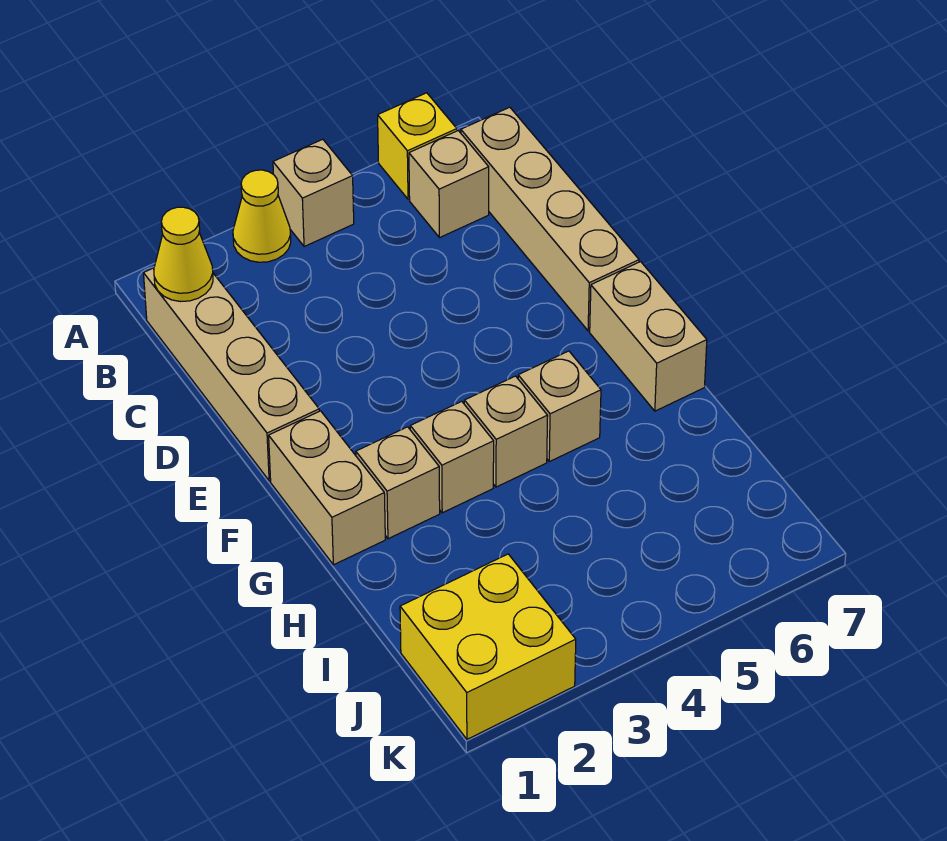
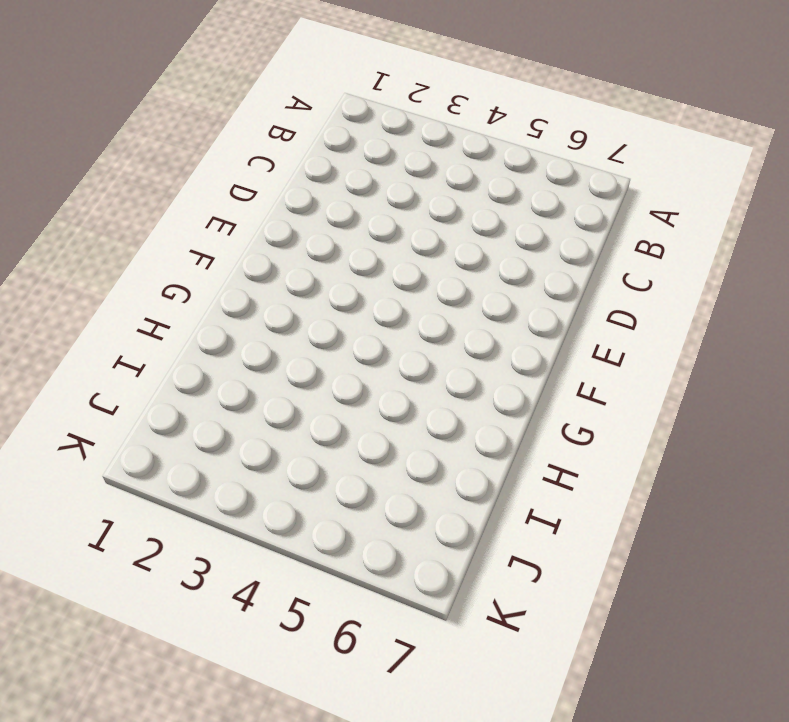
none -> yellow cone A3 level 1
none -> tan brick A4 level 1
none -> yellow brick A6 level 1

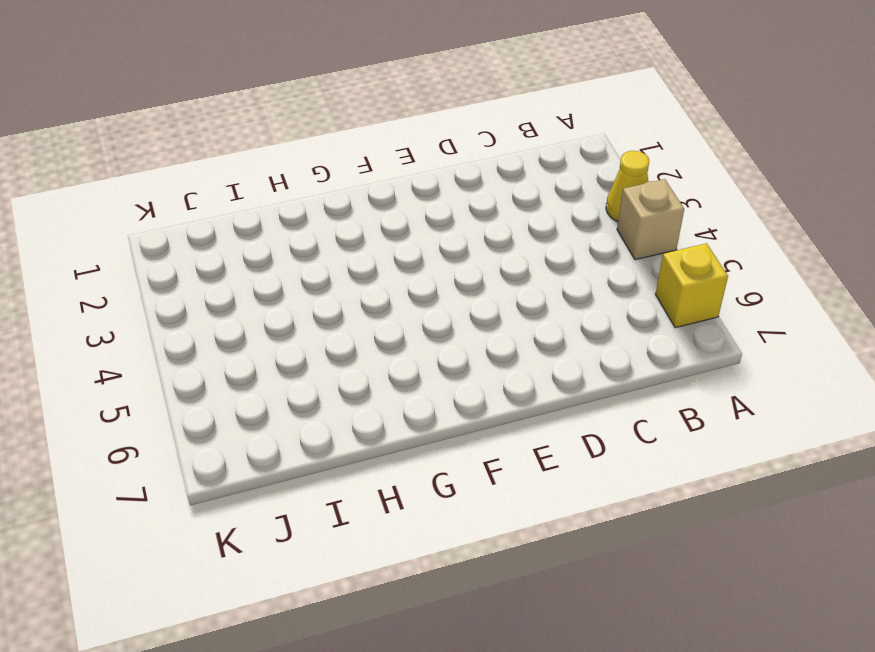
none -> tan brick B1:E1 level 1
none -> tan brick B6 level 1
none -> tan brick B7:E7 level 1

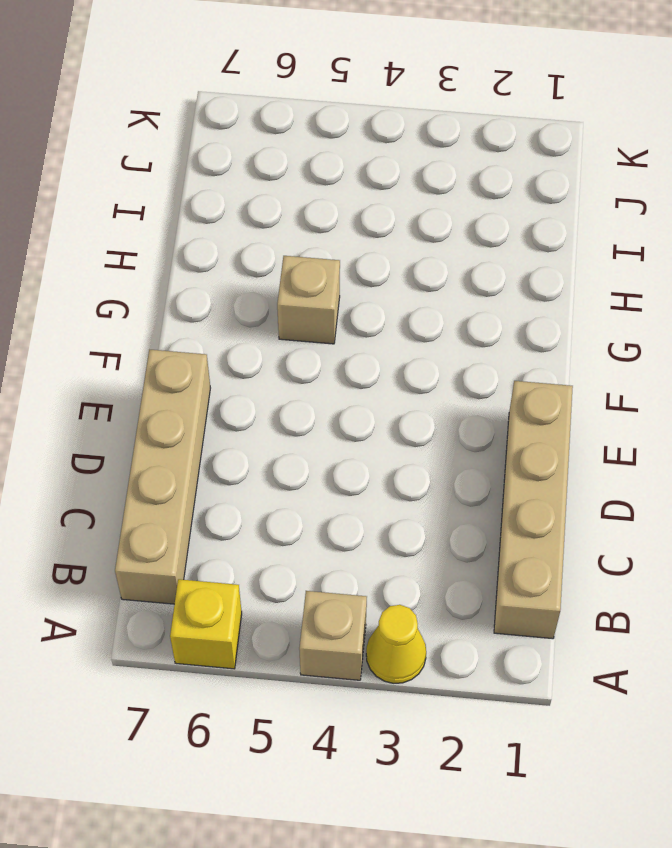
none -> tan brick B6 level 1
none -> tan brick F1:G1 level 1
none -> tan brick F7:G7 level 1

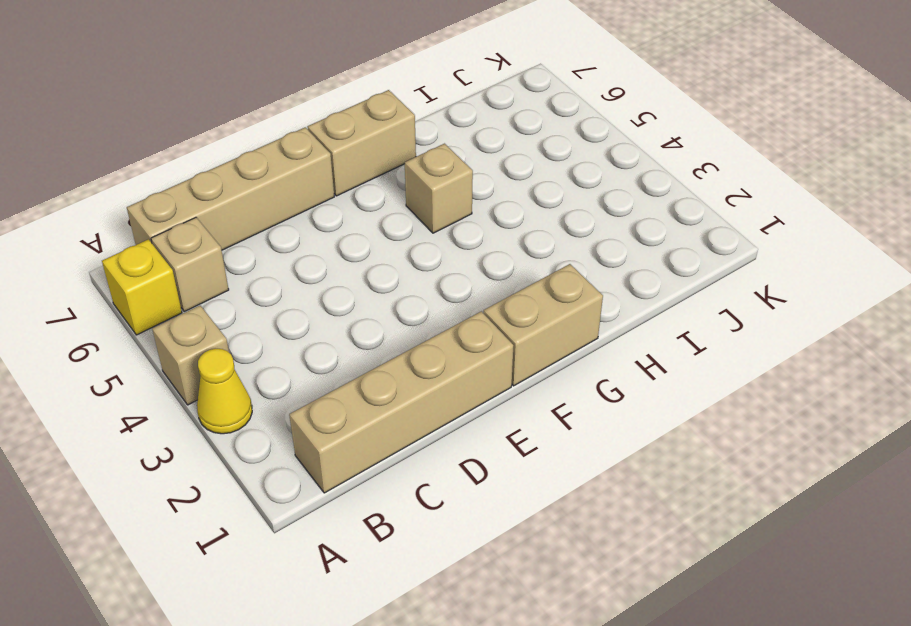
none -> tan brick G2 level 1
none -> tan brick G3 level 1
none -> tan brick G4 level 1

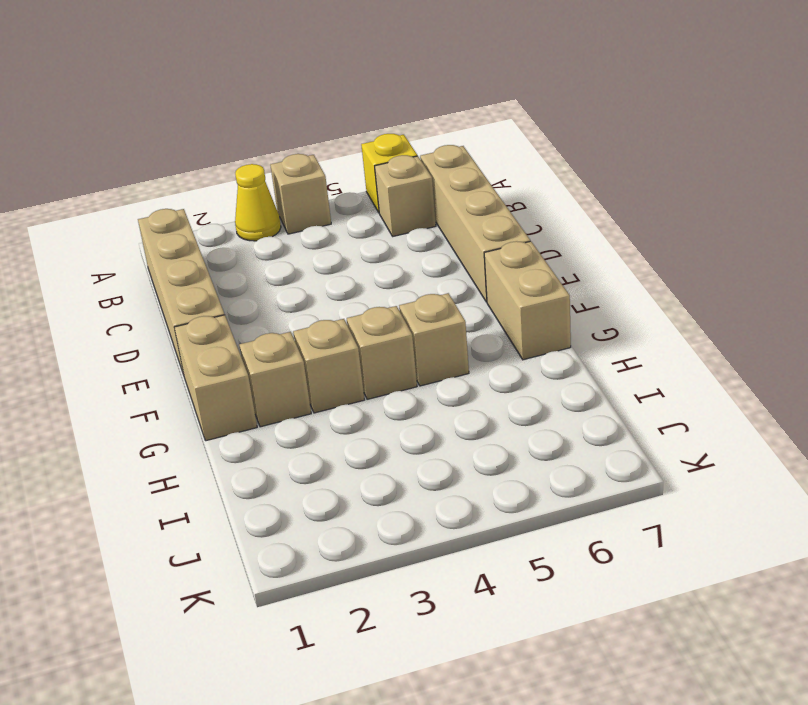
none -> yellow brick J1:K2 level 1
none -> yellow cone B1 level 2

